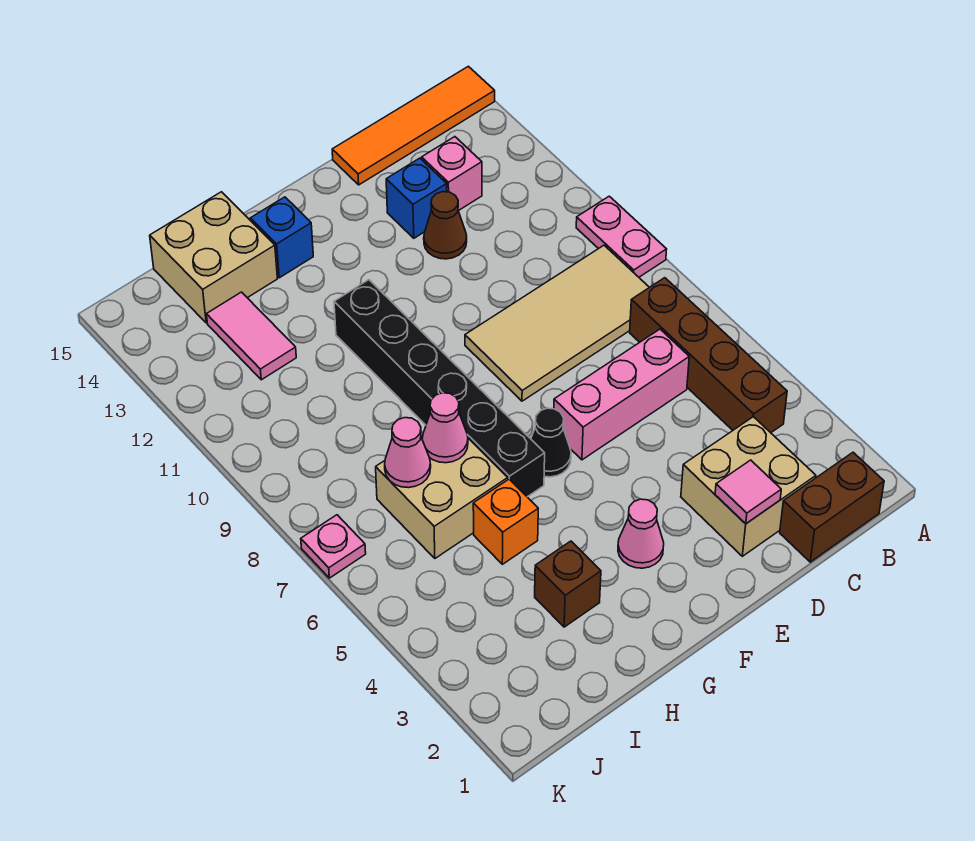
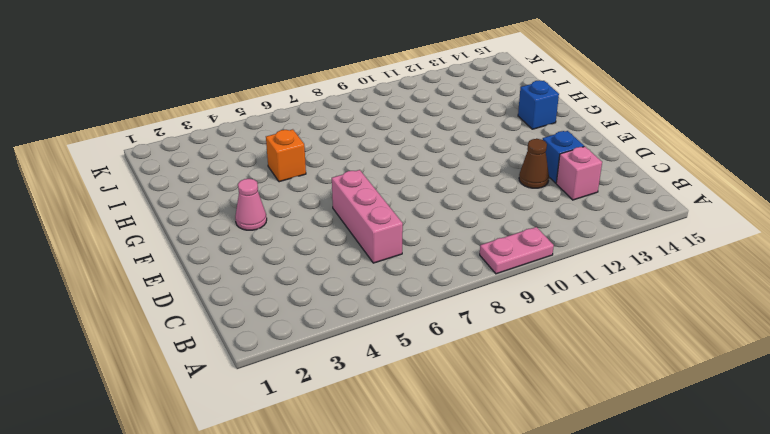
none -> orange tile A15:D15 level 1
none -> brown brick B1:C1 level 1
none -> brown brick B4:B7 level 1

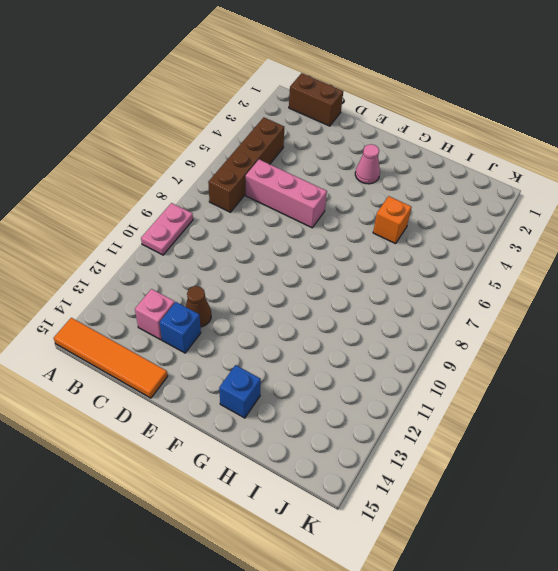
none -> tan tile B8:E9 level 1
none -> tan brick C2:D3 level 1
none -> black cone F6 level 1

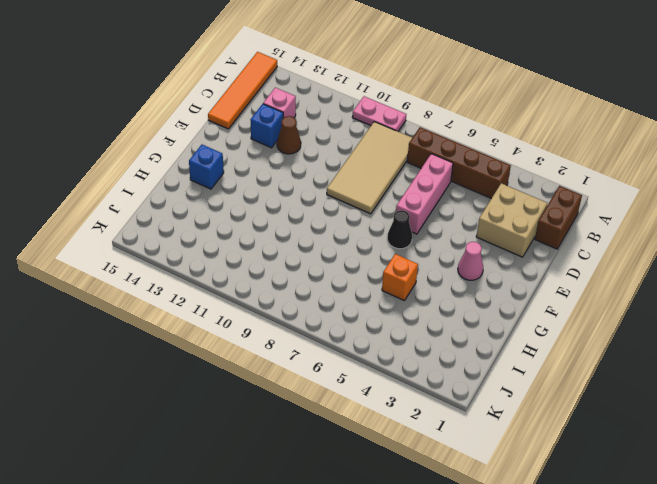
none -> black brick G6:G11 level 1
none -> brown brick H3 level 1
none -> tan brick H6:I7 level 1

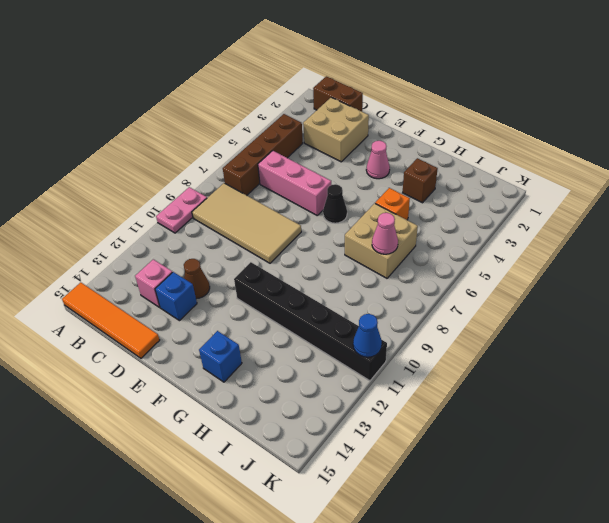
black brick F11:K11 level 1 -> black brick G6:G11 level 1
blue cone K11 level 2 -> none
none -> tan brick H14:I15 level 1
none -> pink tile I12:I13 level 1
none -> pink plate K7 level 1

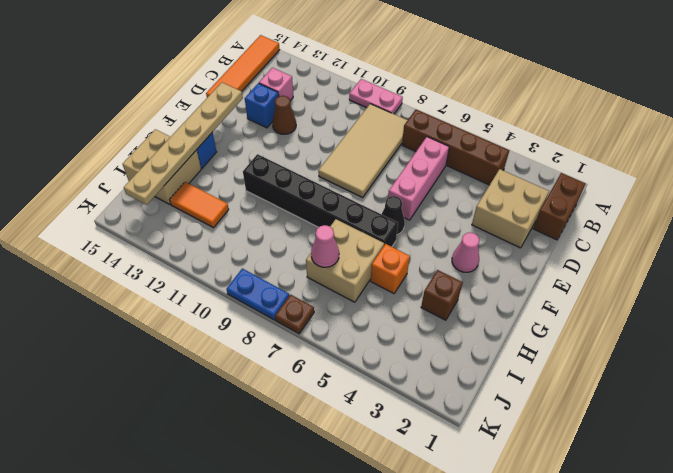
tan plate E14:J14 level 2 -> none
orange tile I12:I13 level 1 -> pink tile I12:I13 level 1
brown plate K7 level 1 -> pink plate K7 level 1
blue plate K8:K9 level 1 -> none
none -> pink tile D2 level 2
none -> pink cone H7 level 2

